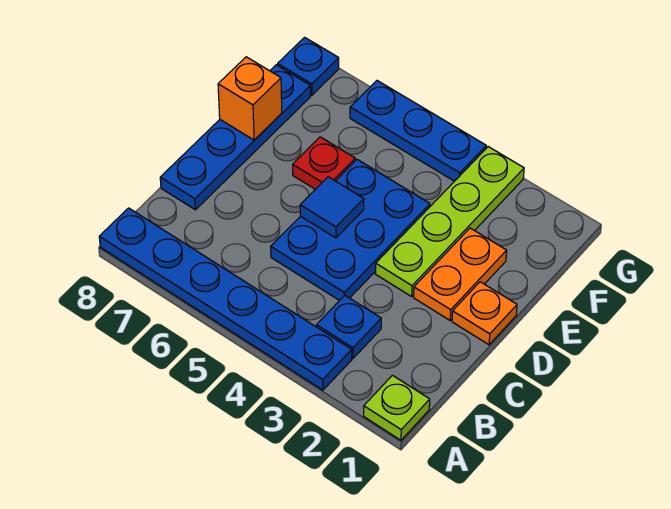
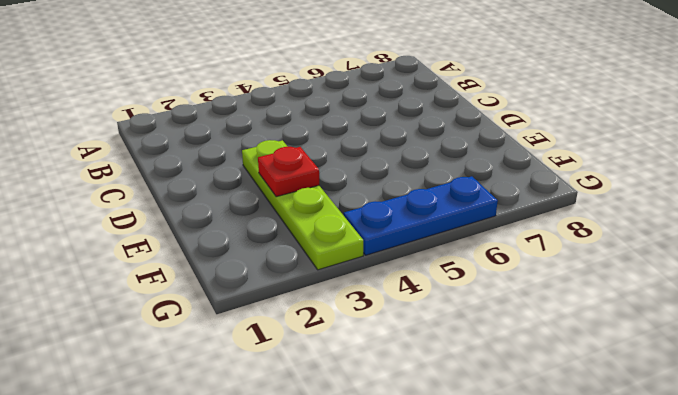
red plate E3 level 2 -> red plate E6 level 1
none -> lime plate A1 level 1
none -> blue plate A3:A8 level 1
none -> blue plate B3 level 1

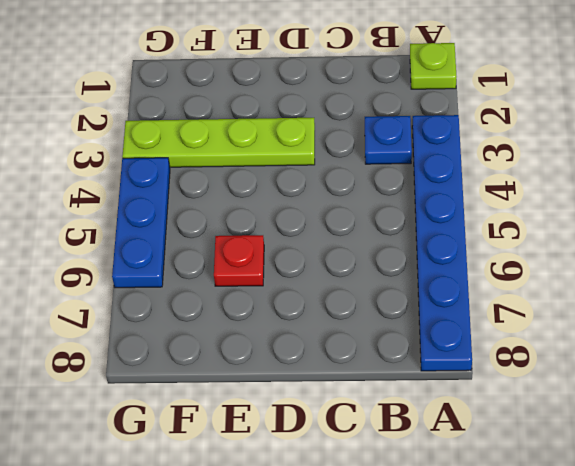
none -> blue plate C4:E5 level 1
none -> blue plate C8:F8 level 1
none -> orange plate D1 level 1

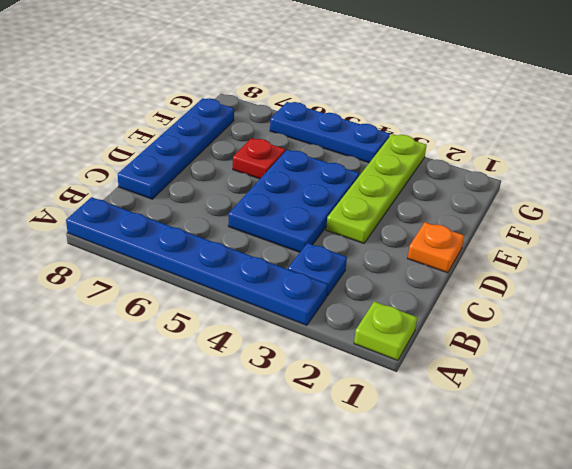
none -> orange plate D2:E2 level 1
none -> blue plate G8 level 1
none -> blue tile D5 level 2

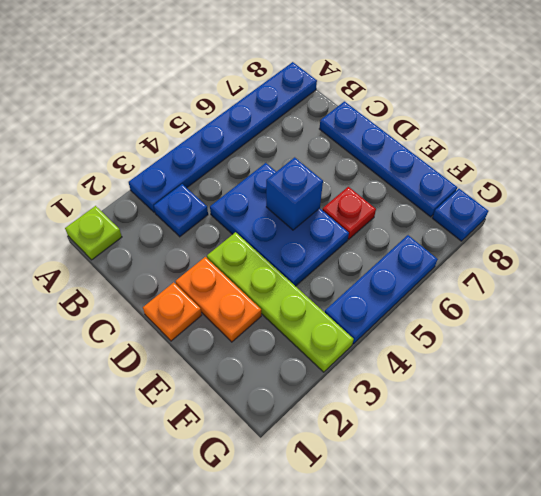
blue brick D5 level 2 -> blue tile D5 level 2
none -> orange brick E8 level 2

